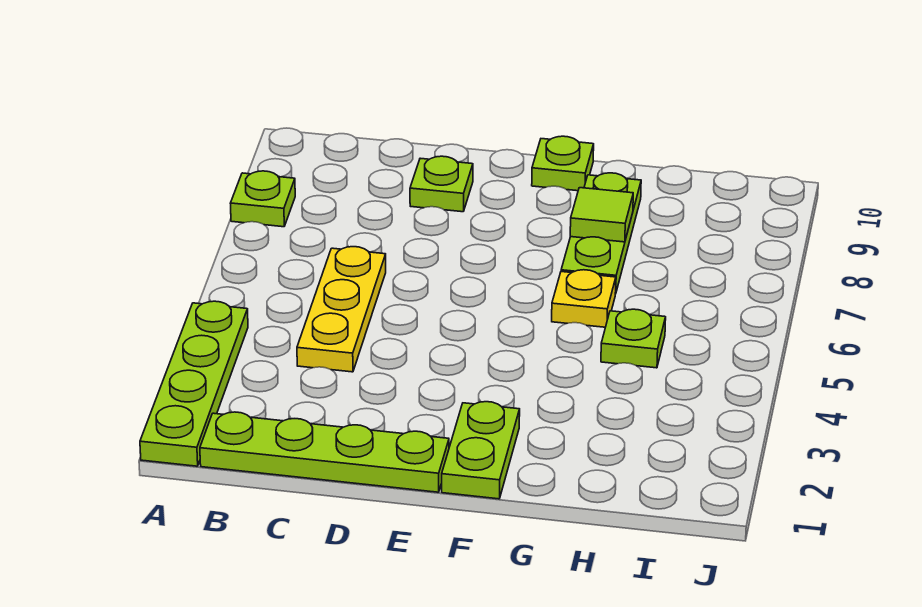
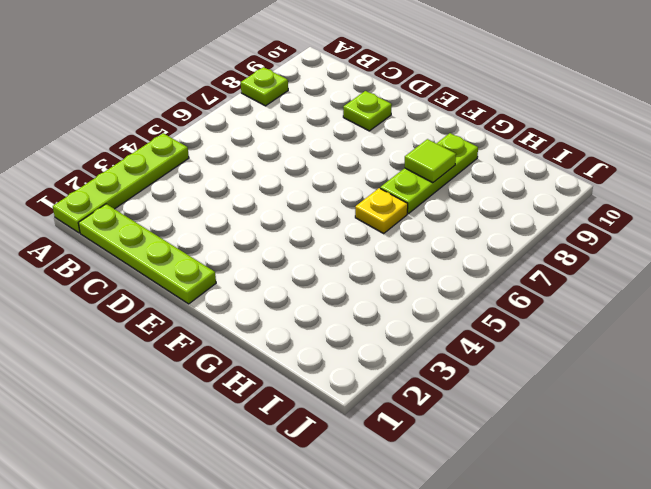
none -> yellow plate C4:C6 level 1
none -> lime plate F1:F2 level 1

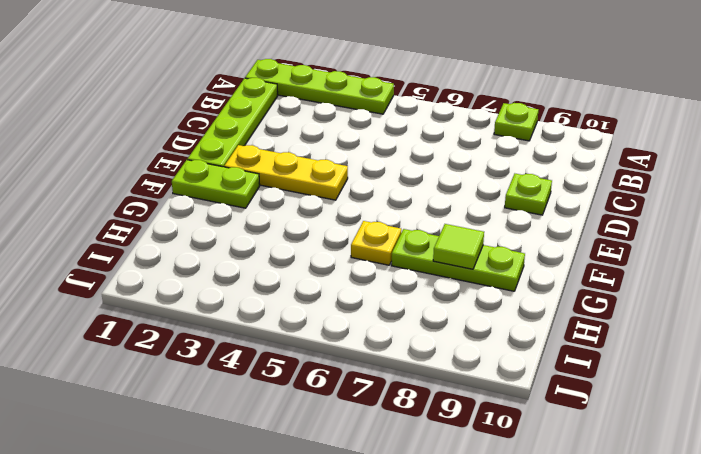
yellow plate E2:E4 level 1 -> yellow plate C4:C6 level 1
none -> lime plate F10 level 1
none -> lime plate H5 level 1

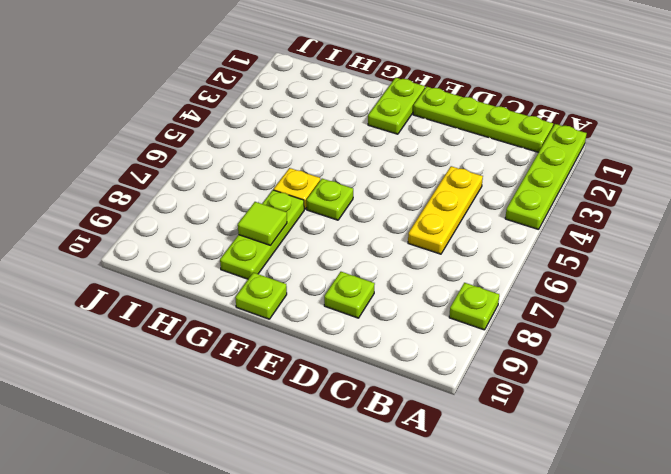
lime plate F6 level 1 -> lime plate H5 level 1

